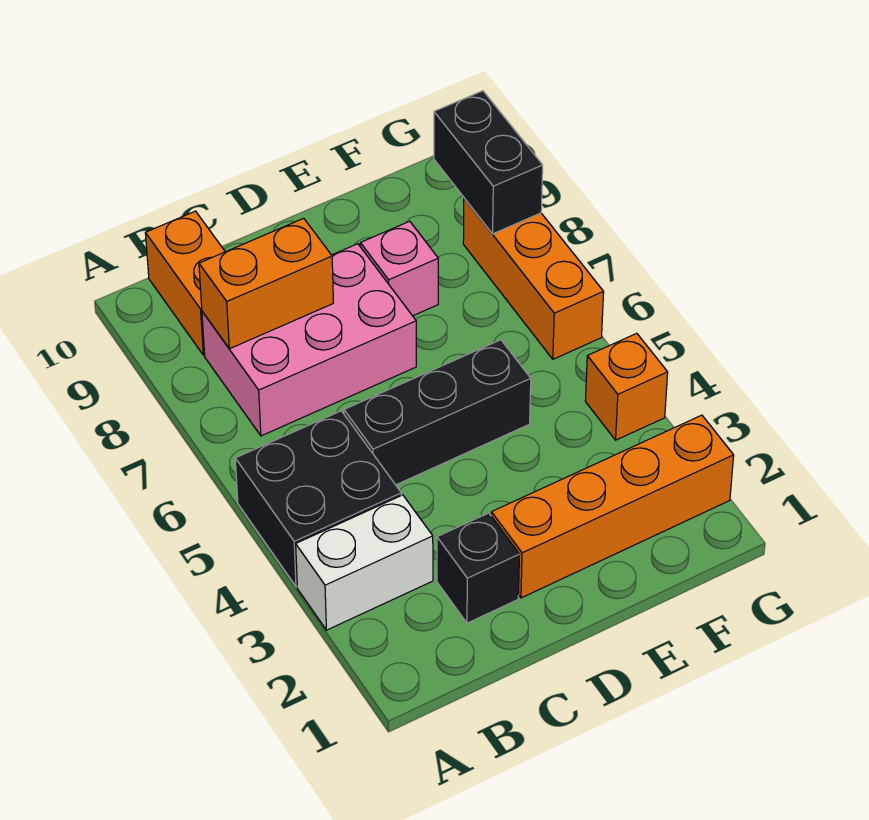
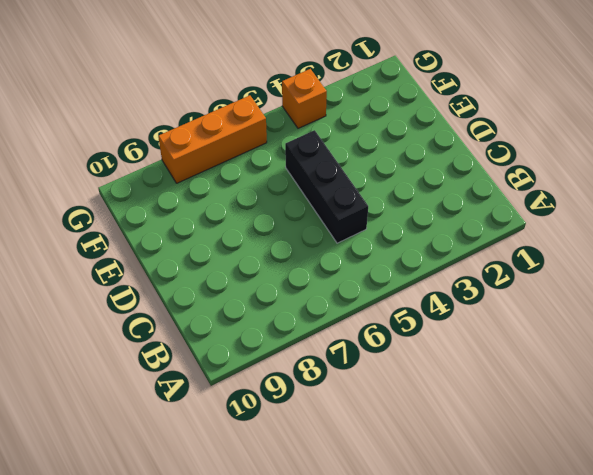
none -> white brick A3:B3 level 1
none -> black brick A4:B5 level 1
none -> pink brick B7:D8 level 1

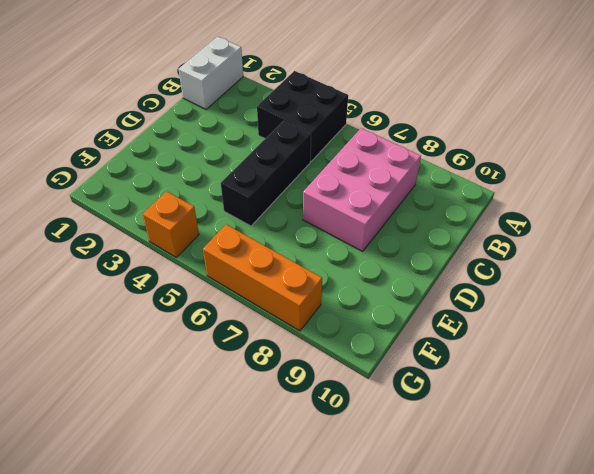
white brick A1:B1 level 1 -> white brick A3:B3 level 1
none -> orange brick B9:B10 level 1
none -> black brick C2 level 1
none -> orange brick D2:G2 level 1

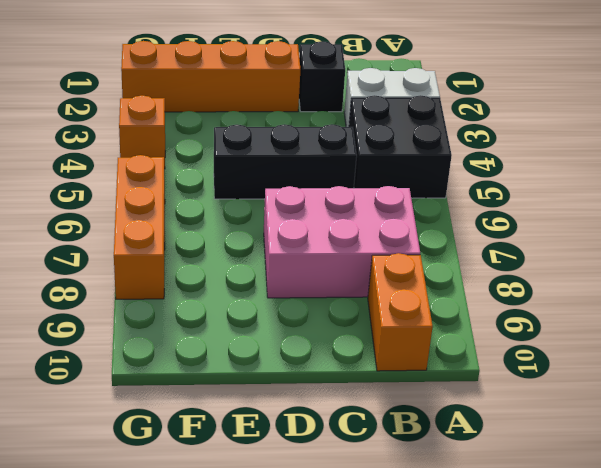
none -> pink brick E8 level 1
none -> orange brick B8:C8 level 2
none -> black brick G8:G9 level 2

